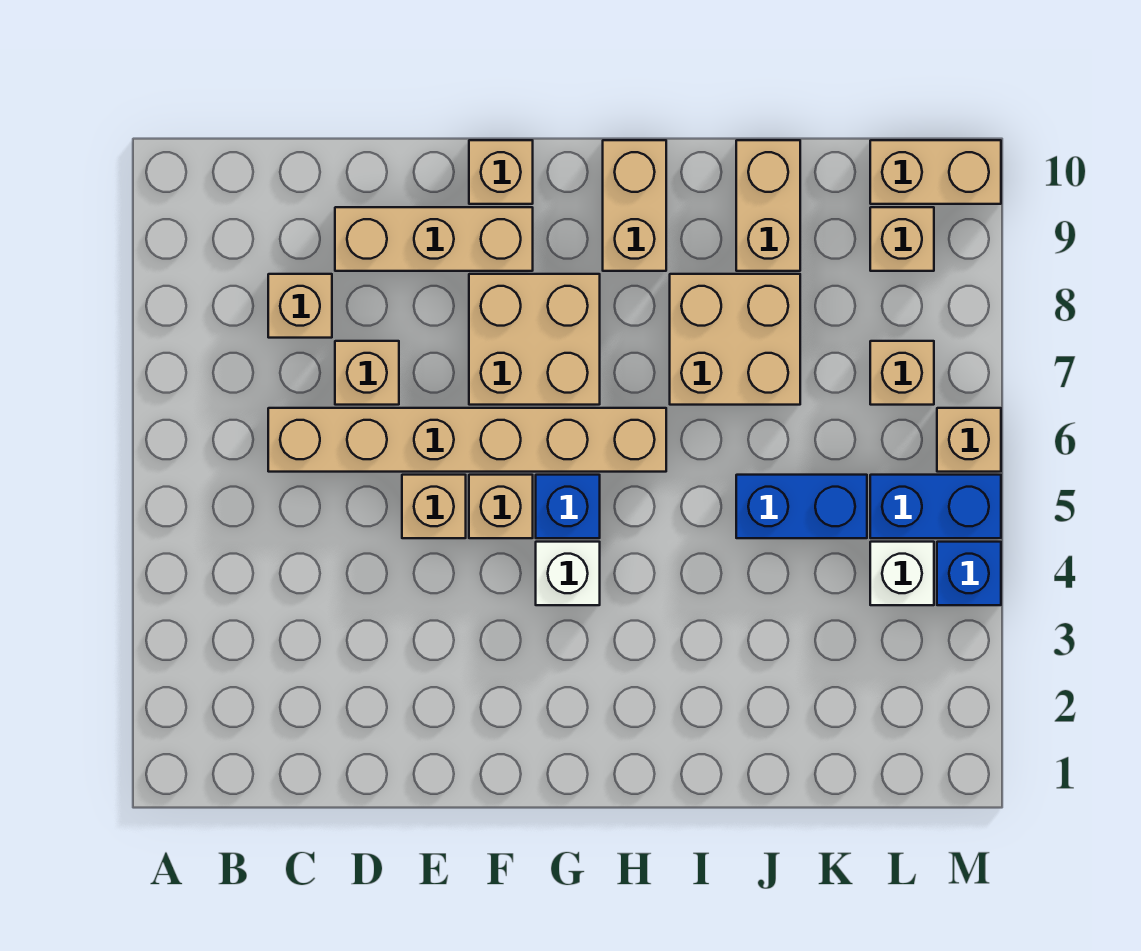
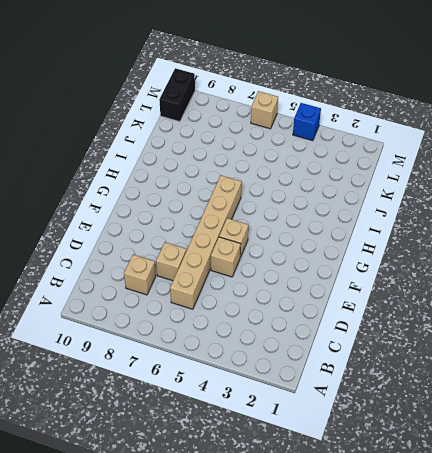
black brick L10:M10 level 1 -> tan brick L10:M10 level 1
none -> tan brick D9:F9 level 1
none -> tan brick F7:G8 level 1
none -> tan brick F10 level 1

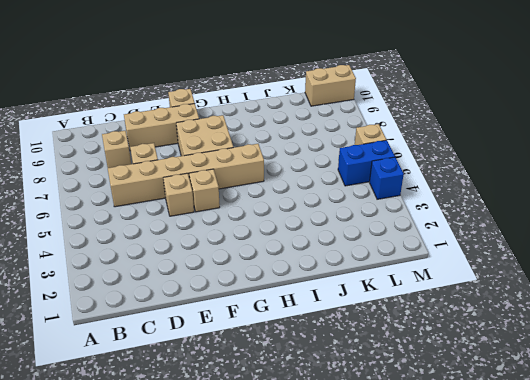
none -> white brick G4 level 1
none -> blue brick G5 level 1
none -> tan brick H9:H10 level 1

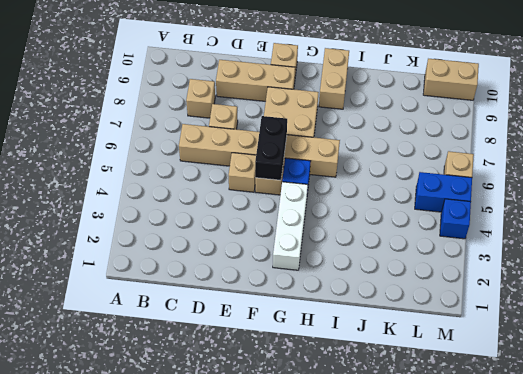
black brick F5:F6 level 2 -> none
white brick G2:G4 level 1 -> white brick G4 level 1
none -> tan brick I7:J8 level 1
none -> blue brick J5:K5 level 1
none -> tan brick J9:J10 level 1

